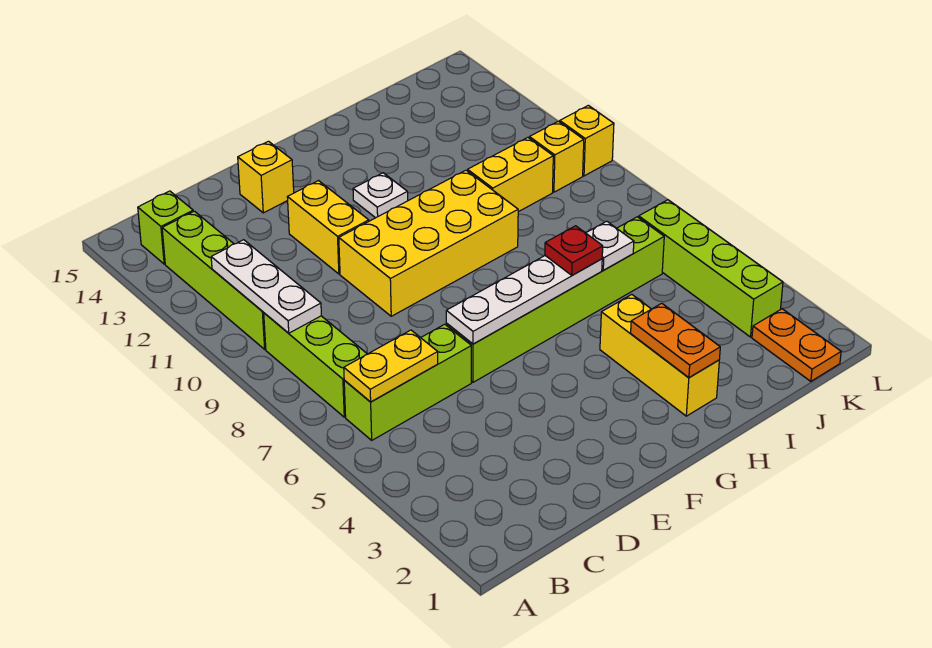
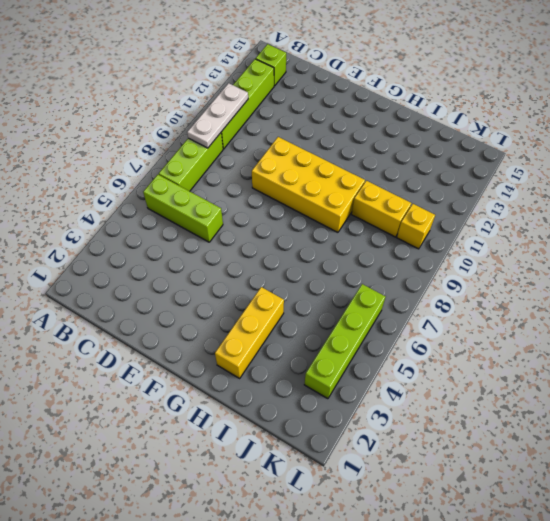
none -> lime brick E6:J6 level 1
none -> yellow brick E11:E12 level 1
none -> yellow brick E14 level 1

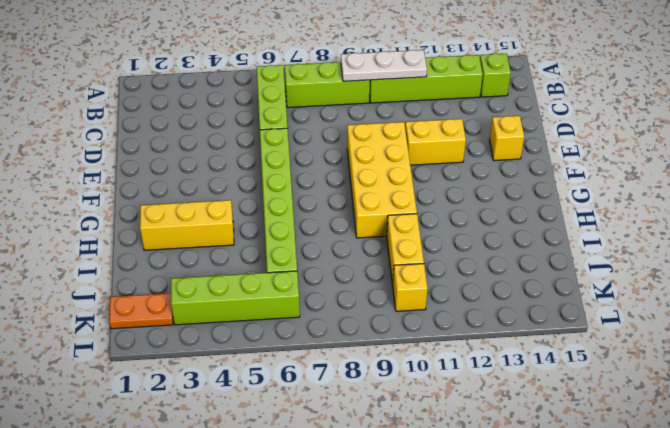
none -> white plate G12 level 1
none -> yellow brick L10 level 1
none -> yellow plate B6:C6 level 2

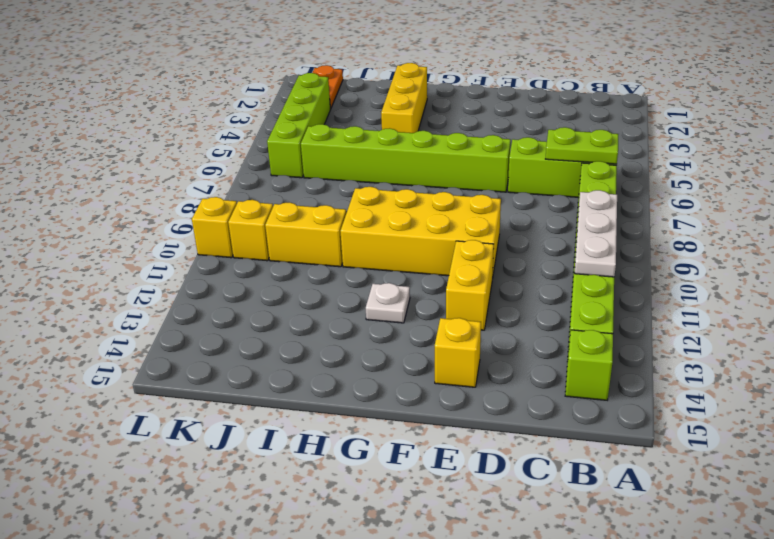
lime plate B6:C6 level 2 -> yellow plate B6:C6 level 2
none -> white plate E6:H6 level 2
none -> orange plate H2:H3 level 2
none -> white plate I6 level 2

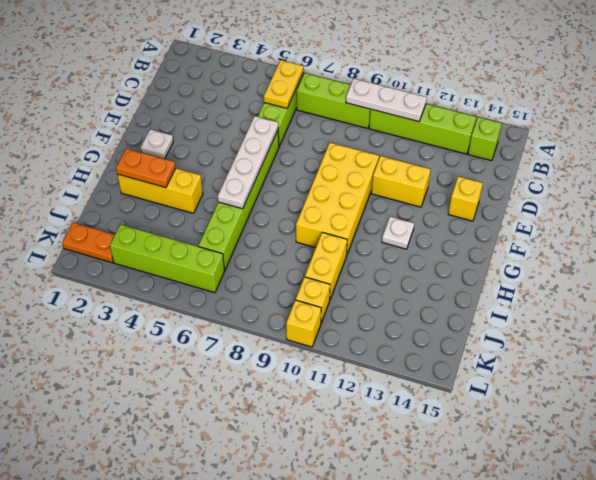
white plate F2 level 1 -> white plate I6 level 2
none -> red plate H6 level 3

